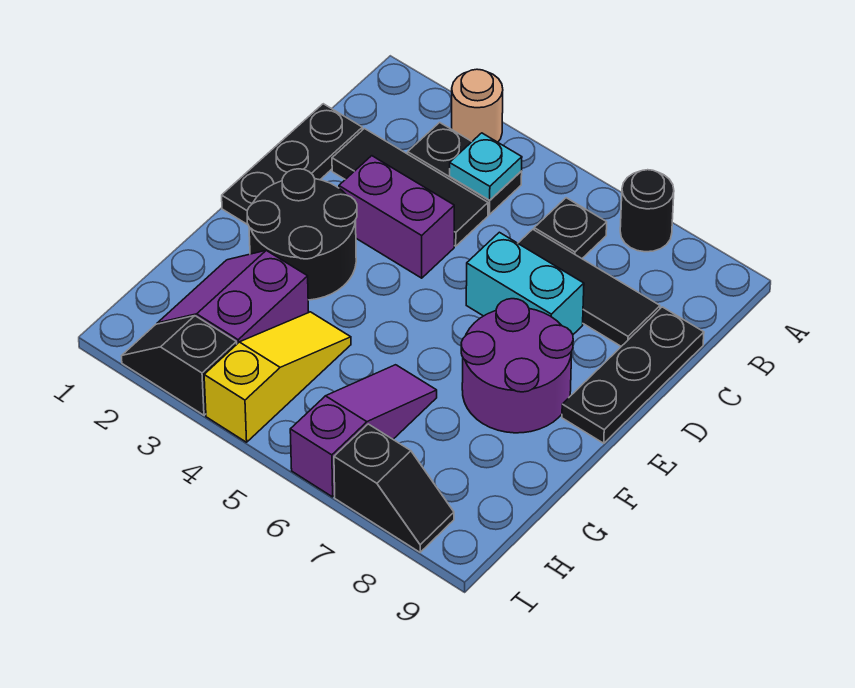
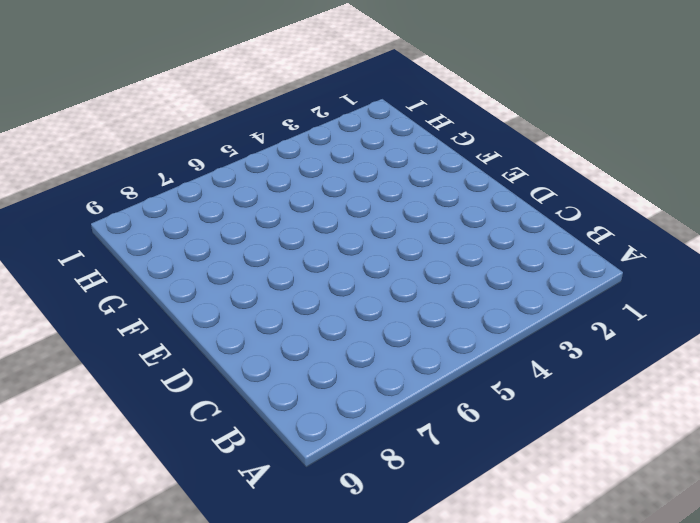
none -> tan round brick A3 level 1
none -> black round brick A7 level 1
none -> black plate B3:B4 level 1

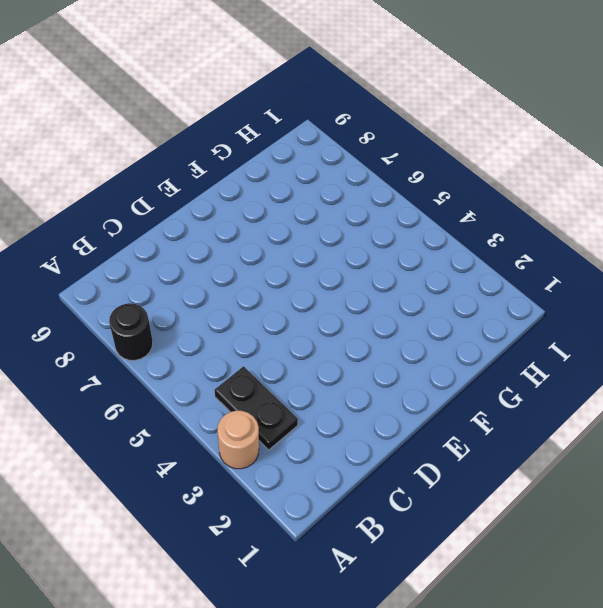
none -> black plate B6 level 1
none -> black plate C1:E1 level 1
none -> black tile C2:C4 level 1

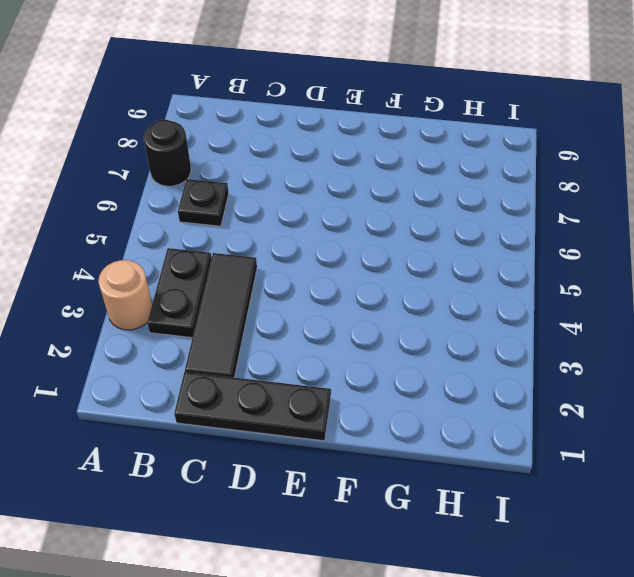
none -> black tile C6:C8 level 1
none -> black plate C9:E9 level 1
none -> purple brick D3:D4 level 1

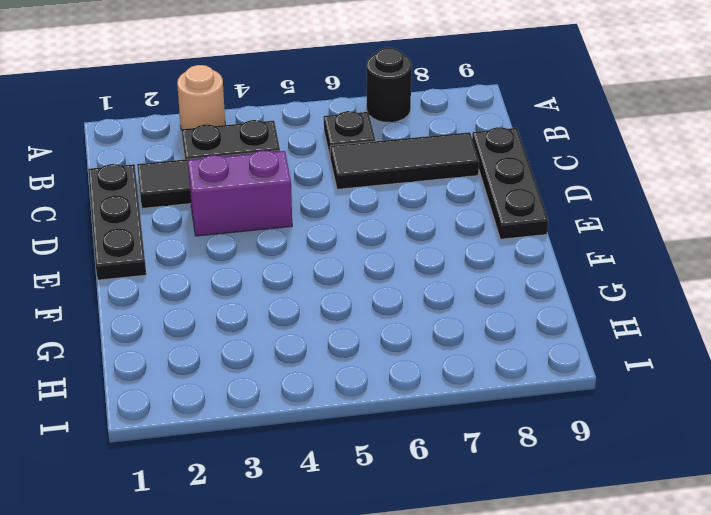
none -> cyan brick D6:D7 level 1
none -> black round brick E2:F3 level 1
none -> purple round brick E7:F8 level 1

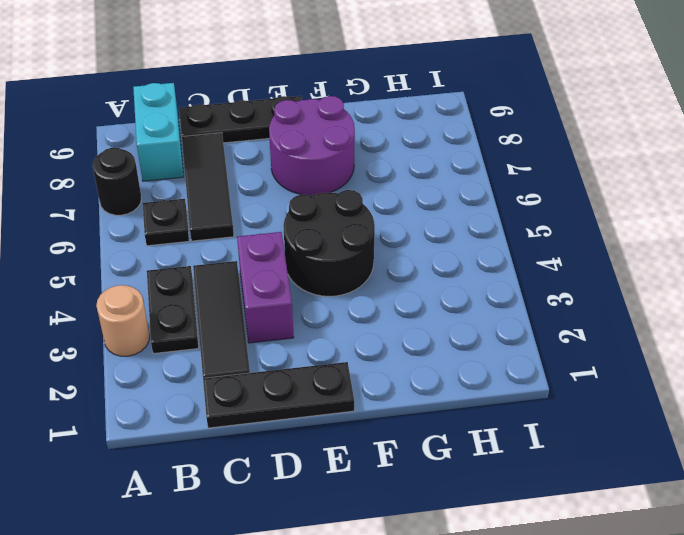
cyan brick B8:B9 level 1 -> cyan brick D6:D7 level 1
black round brick E4:F5 level 1 -> black round brick E2:F3 level 1
none -> purple slope G2:H3 level 1 top 3
none -> yellow slope G4:I4 level 1 top I
none -> purple slope G6:I6 level 1 top I

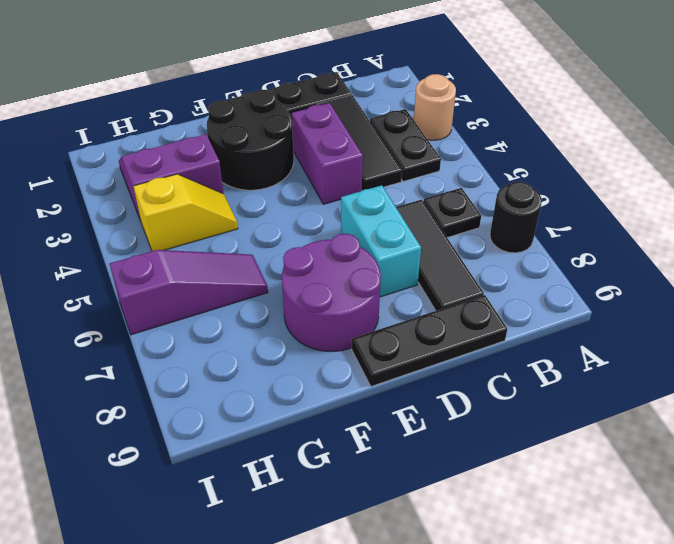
yellow slope G4:H4 level 1 top H -> yellow slope G4:I4 level 1 top I
none -> black slope I2:I3 level 1 top 3
none -> black slope I7:I8 level 1 top 7
none -> cyan plate B4 level 2

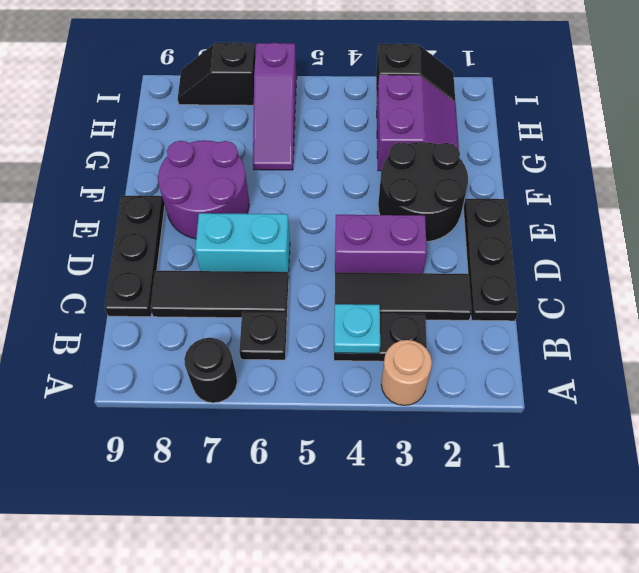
none -> yellow slope G4:I4 level 1 top I

